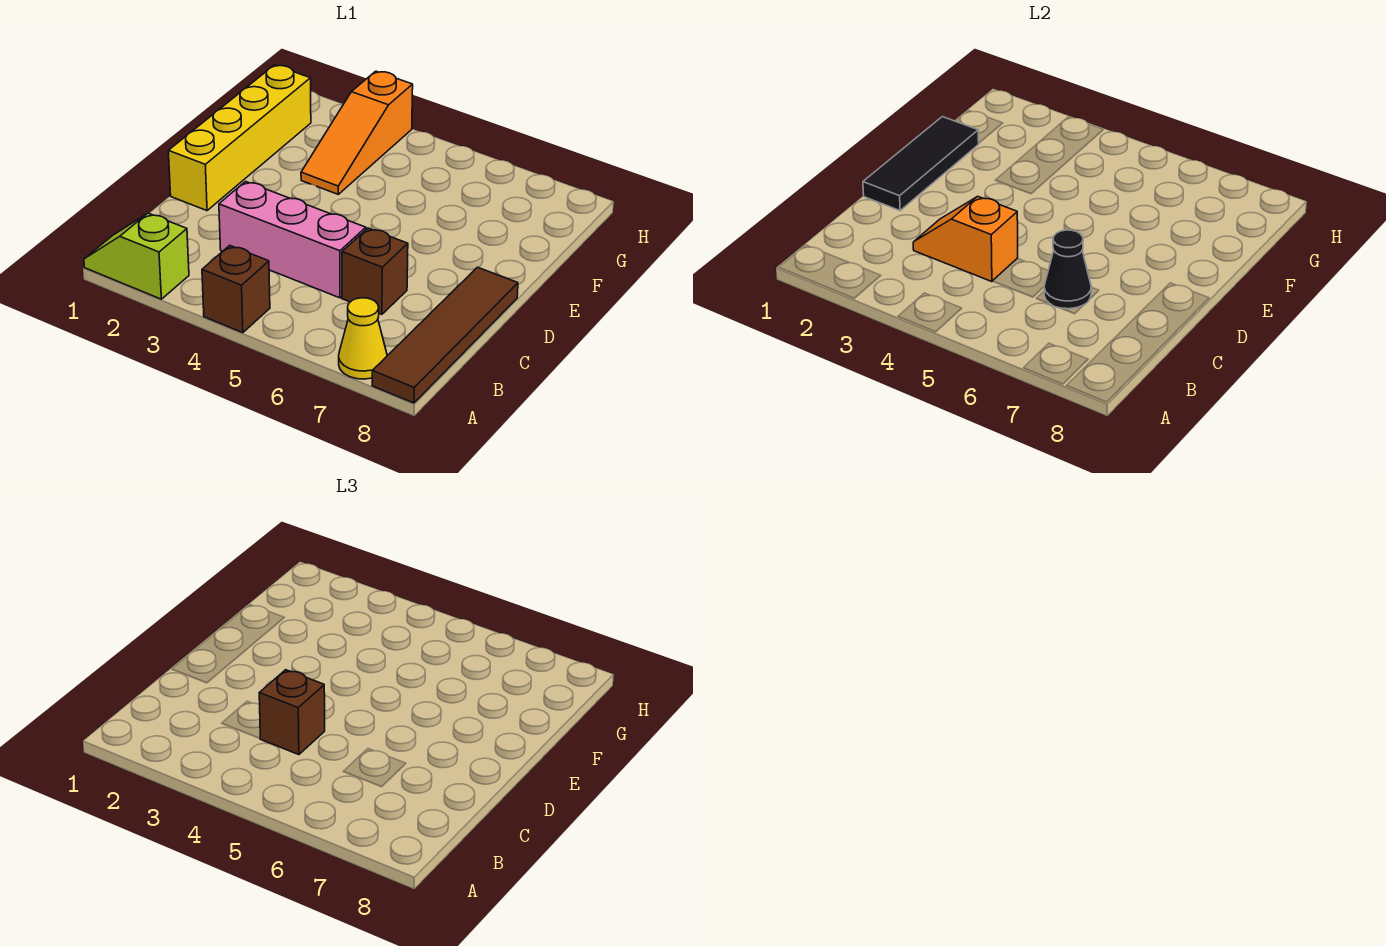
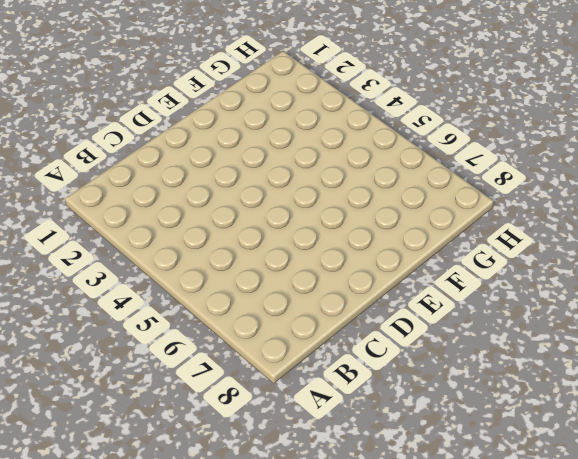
none -> lime slope A1:A2 level 1 top 2
none -> brown brick A4 level 1
none -> yellow cone A7 level 1

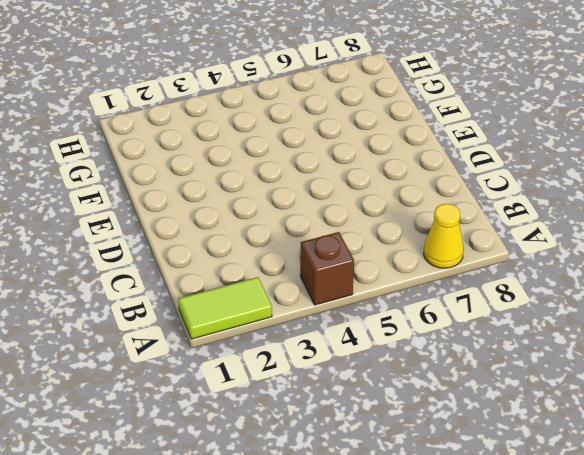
lime tile A1:A2 level 1 -> lime slope A1:A2 level 1 top 2
none -> brown tile A8:D8 level 1
none -> pink brick C3:C5 level 1
none -> brown brick C6 level 1

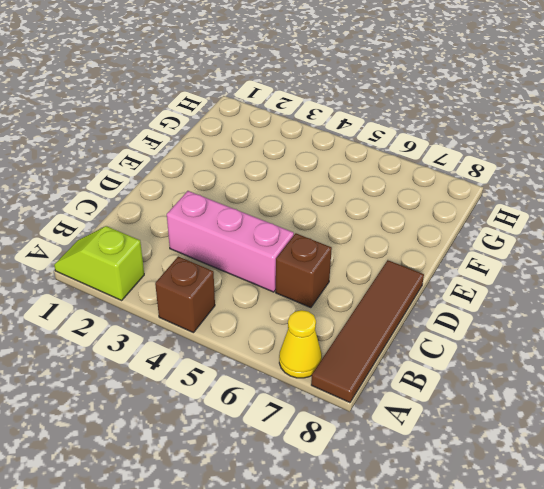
none -> yellow brick D1:G1 level 1
none -> orange slope F3:H3 level 1 top H
none -> orange slope C3:C4 level 2 top 4

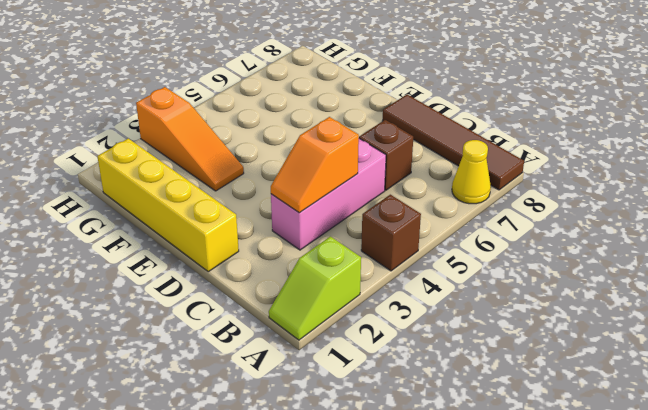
none -> black cone C6 level 2
none -> black tile D1:F1 level 2
none -> brown brick C4 level 3

